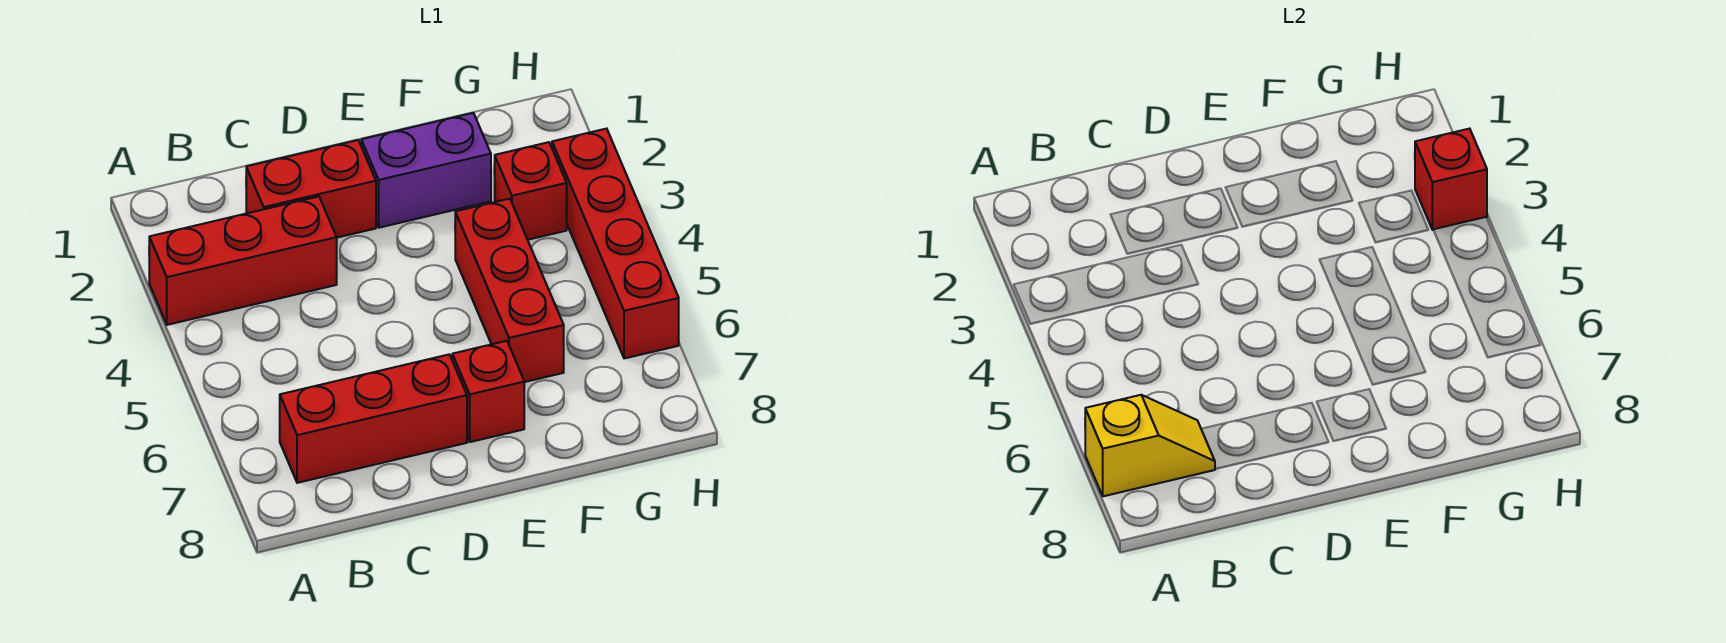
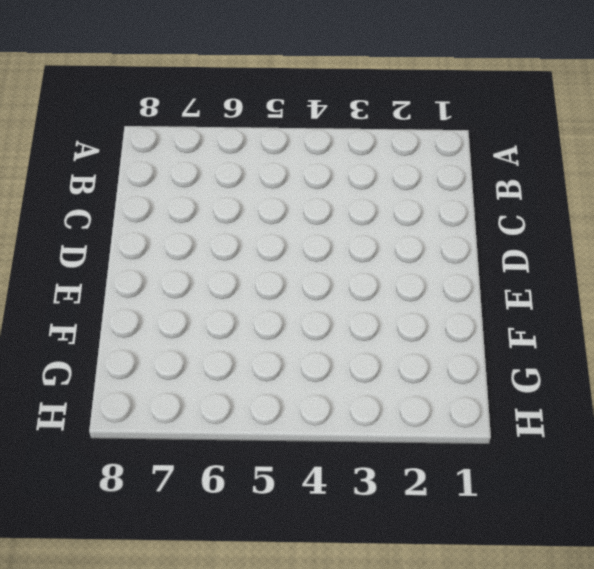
none -> red brick A3:C3 level 1
none -> red brick B7:D7 level 1

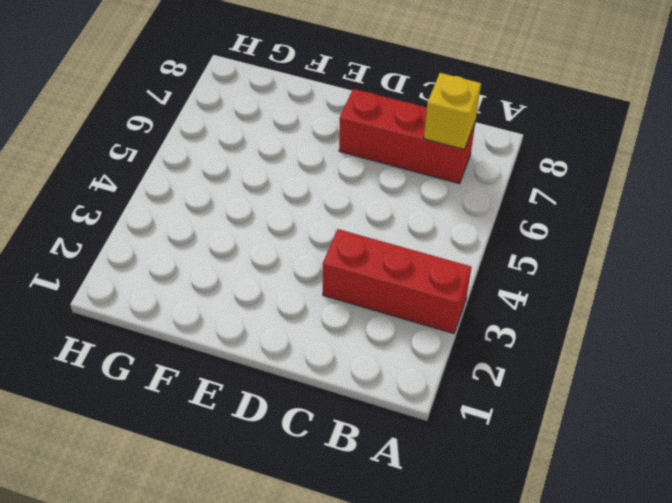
yellow brick B7 level 2 -> yellow slope A7:B7 level 2 top A
none -> red brick C2:D2 level 1
none -> purple brick E2:F2 level 1

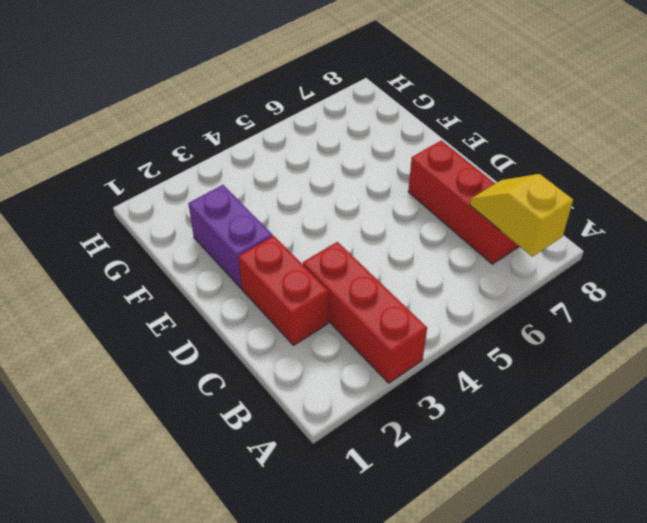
none -> red brick E7 level 1
none -> red brick F4:F6 level 1

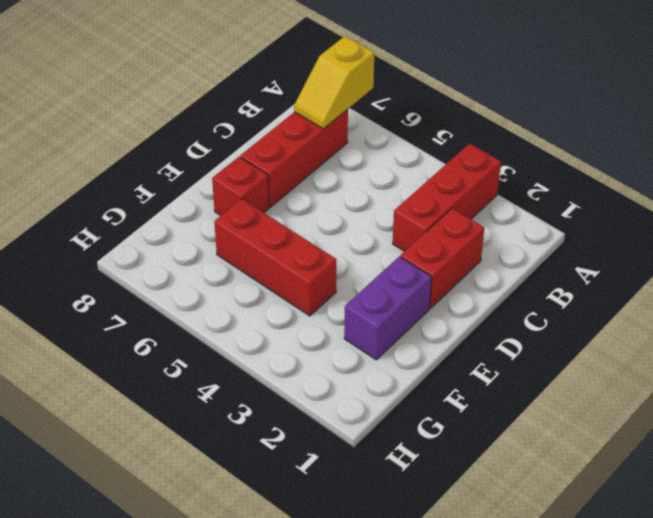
none -> red brick G3 level 1
none -> red brick H3:H6 level 1

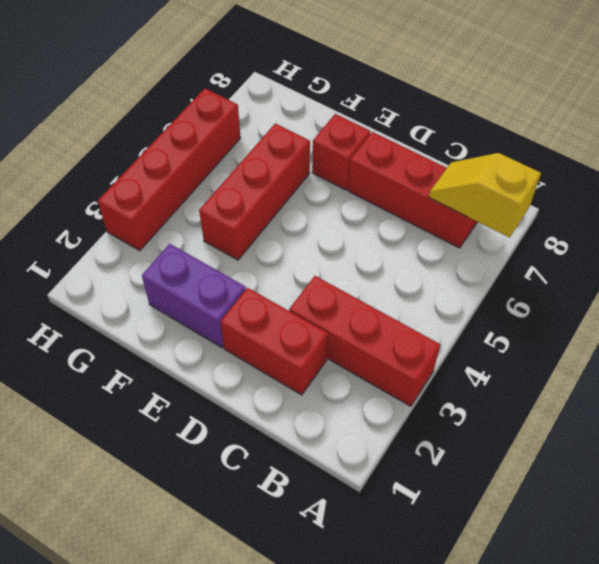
none -> red brick G3 level 1
none -> red brick H3 level 2

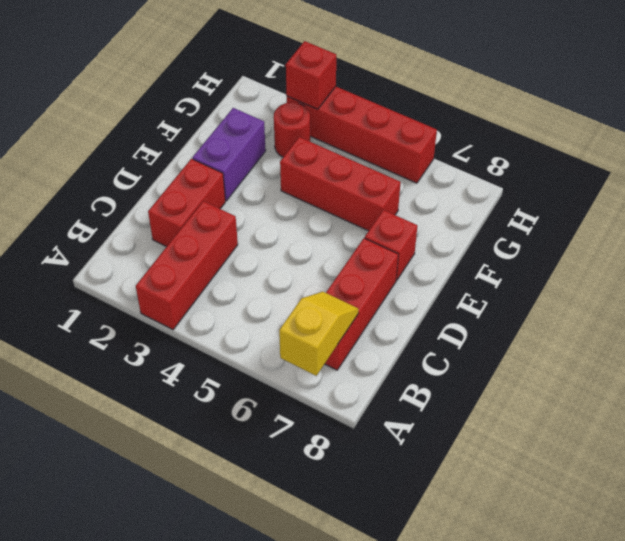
red round brick G3 level 1 -> red brick G3 level 1

